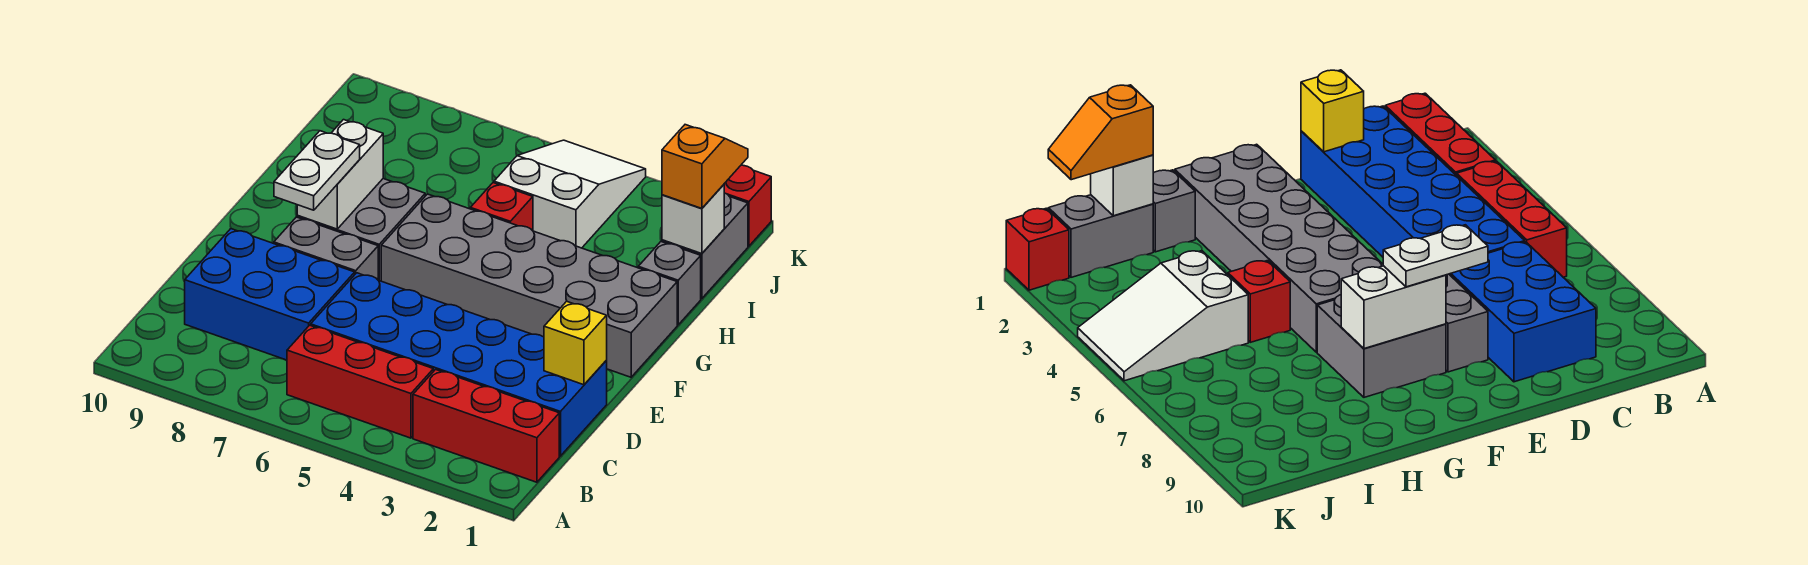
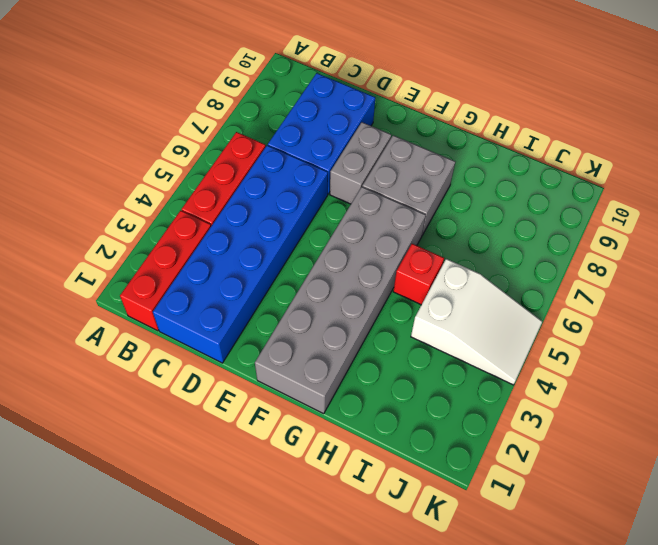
none -> grey brick H1 level 1
none -> grey brick I1:J1 level 1
none -> red brick K1 level 1

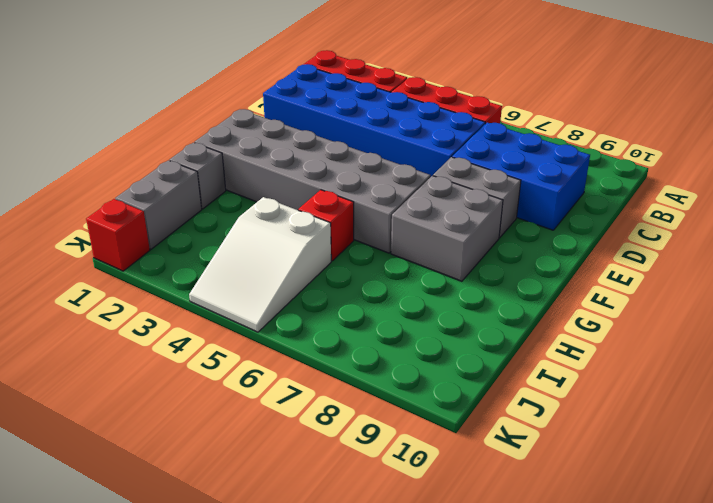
none -> yellow brick D1 level 2
none -> white brick F8:G8 level 2
none -> white brick I1 level 2

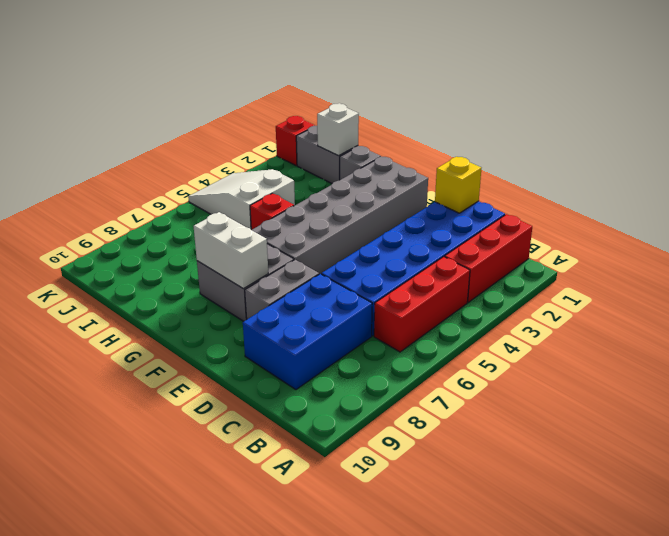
none -> white plate E8:F8 level 3
none -> orange slope I1:J1 level 3 top I

